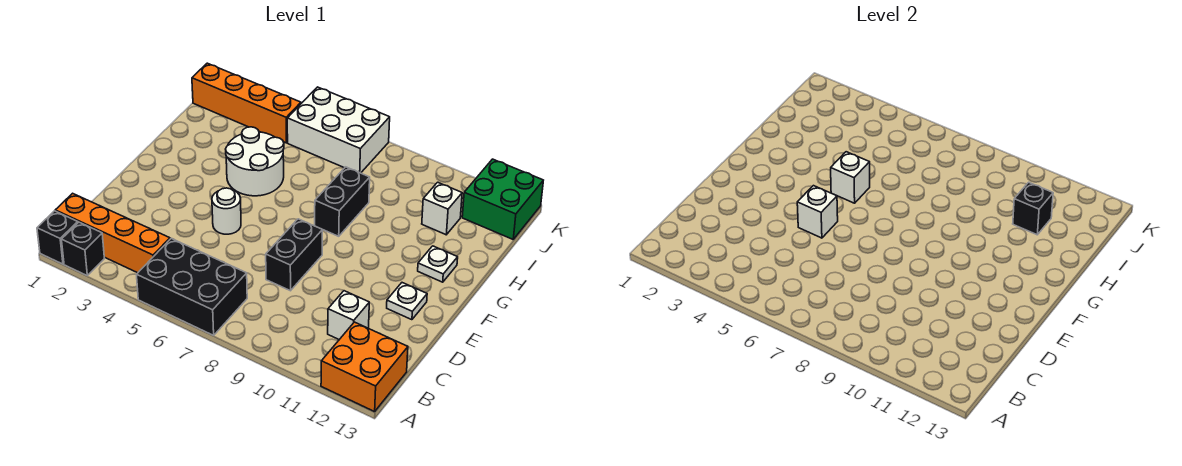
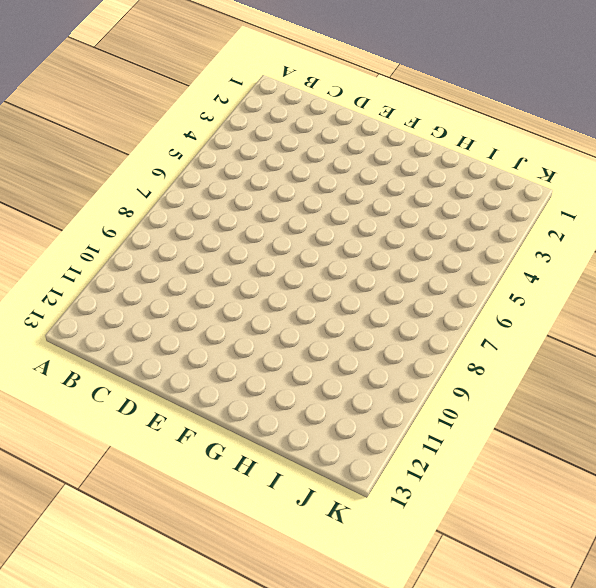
none -> black brick A1 level 1
none -> black brick A2 level 1
none -> black brick A5:B7 level 1

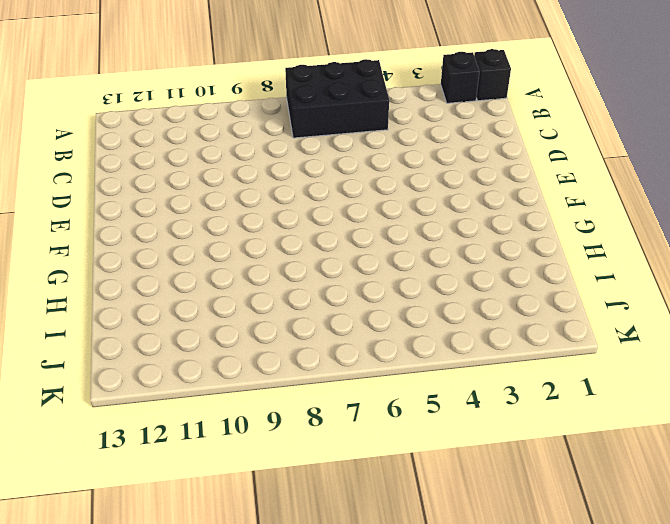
none -> orange brick A12:B13 level 1
none -> orange brick B1:B4 level 1
none -> white brick C11 level 1

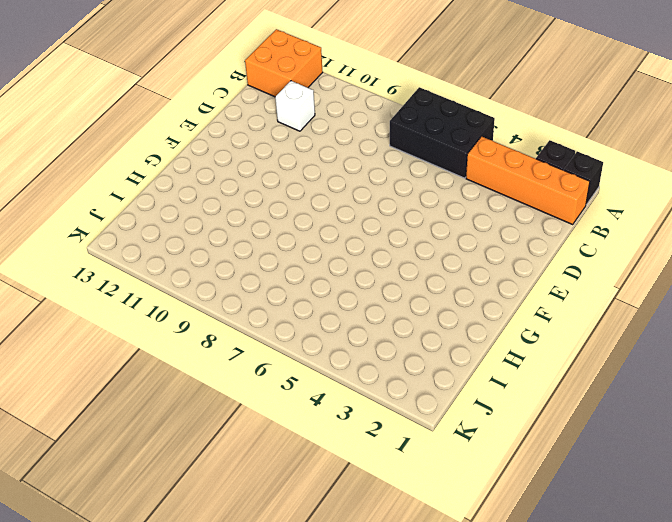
none -> black brick D8:E8 level 1
none -> white round brick E5 level 1
none -> white plate E12 level 1

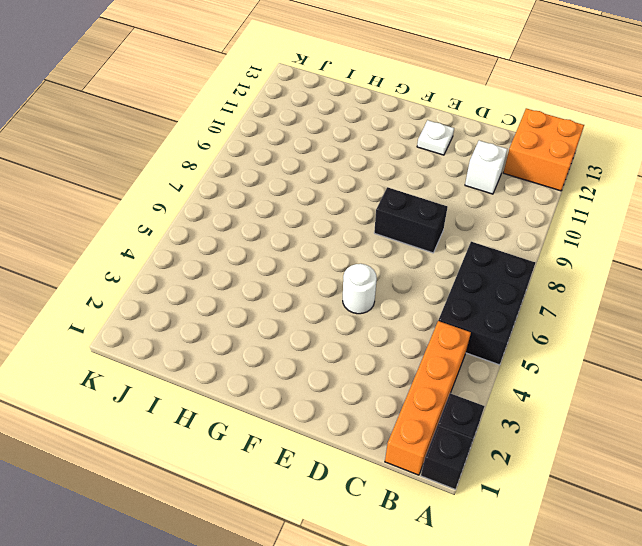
none -> white round brick G4:H5 level 1
none -> black brick G8:H8 level 1
none -> white plate G12 level 1

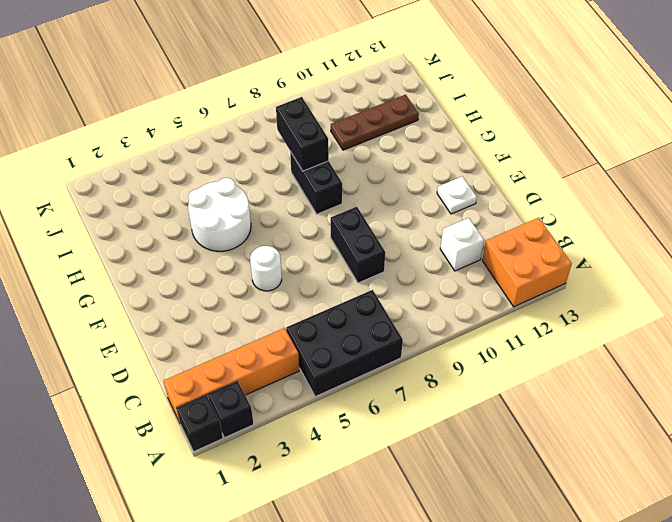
black brick H8:I8 level 2 -> none
brown plate I10:I12 level 1 -> white brick I11 level 1
none -> white plate G12 level 1
none -> orange brick J1:J4 level 1
none -> white brick J5:K7 level 1

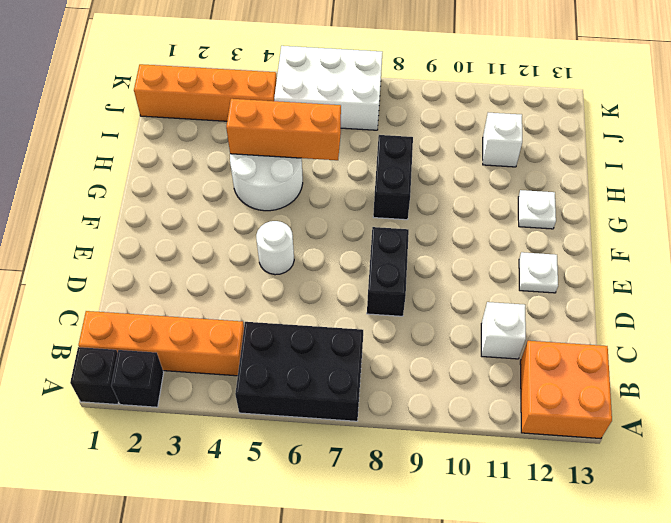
orange brick H4:H6 level 2 -> none
none -> green brick J12:K13 level 1
none -> white brick E5 level 2
none -> white brick G5 level 2

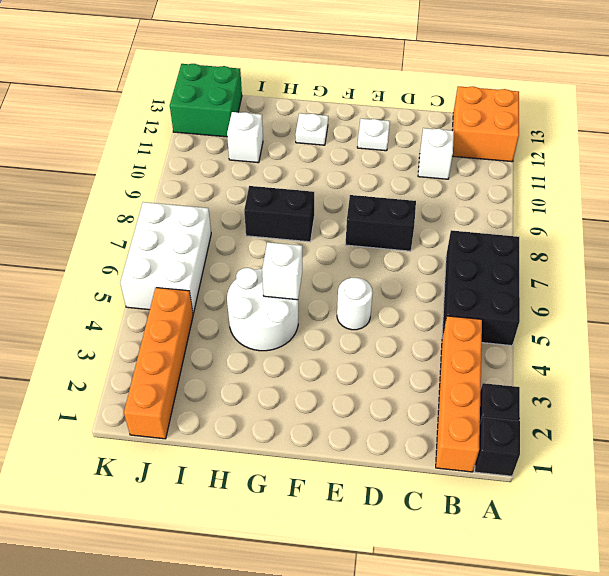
none -> white brick E5 level 2
none -> black brick I11 level 2

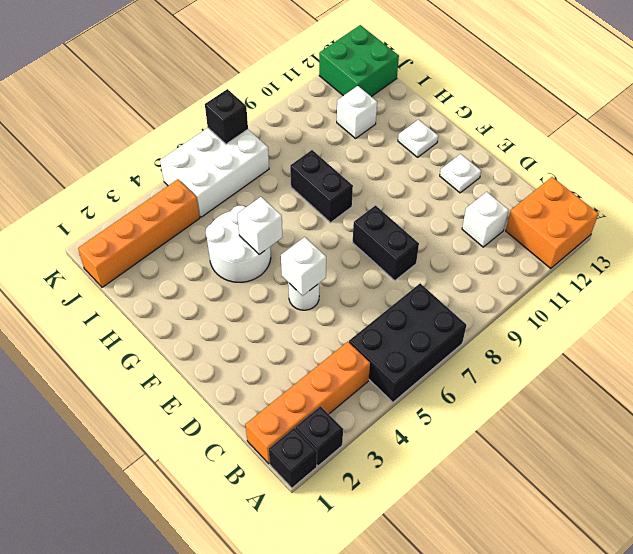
black brick K7 level 2 -> black brick I11 level 2

